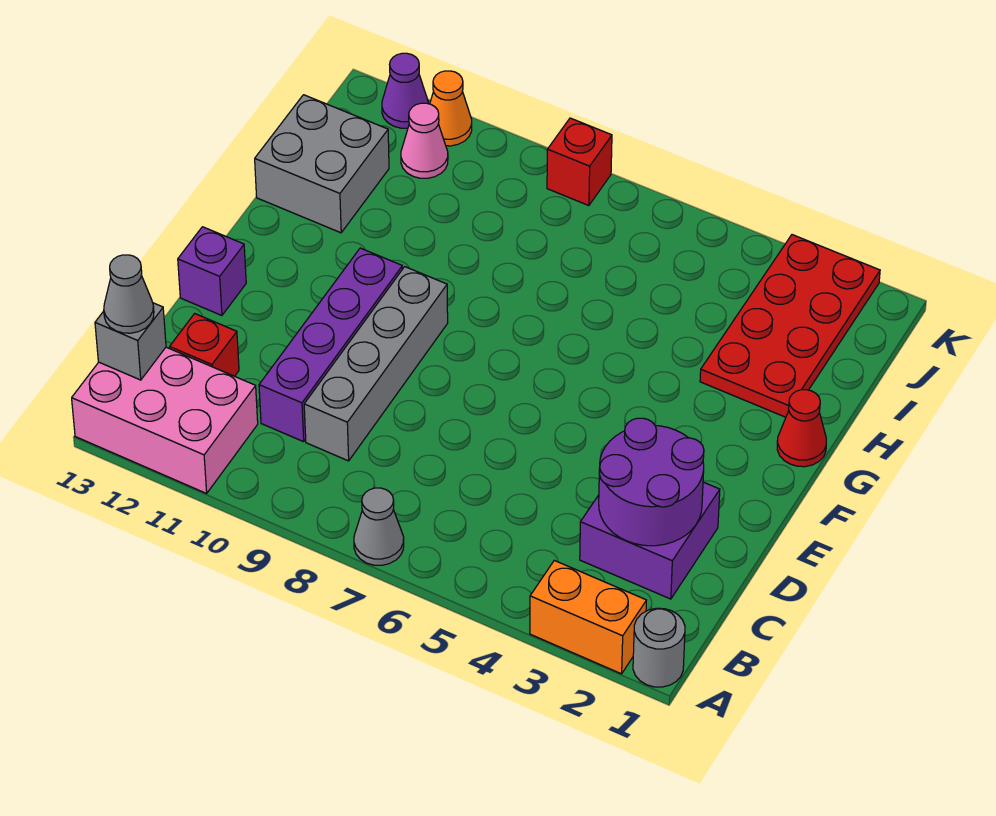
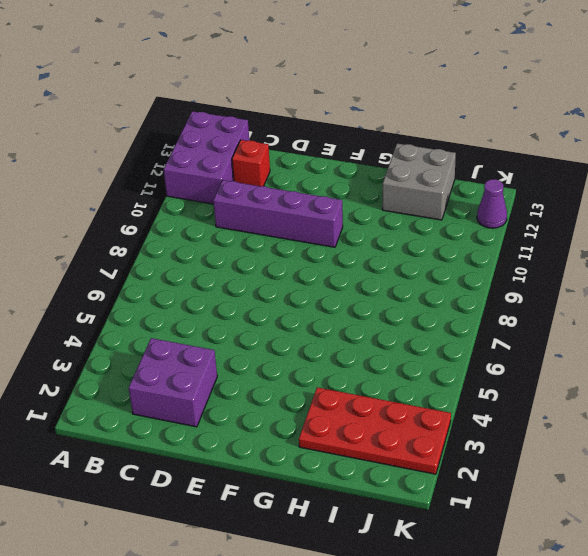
purple brick A11:B13 level 1 -> pink brick A11:B13 level 1
none -> grey round brick A1 level 1
none -> orange brick A2:A3 level 1
none -> grey cone A7 level 1

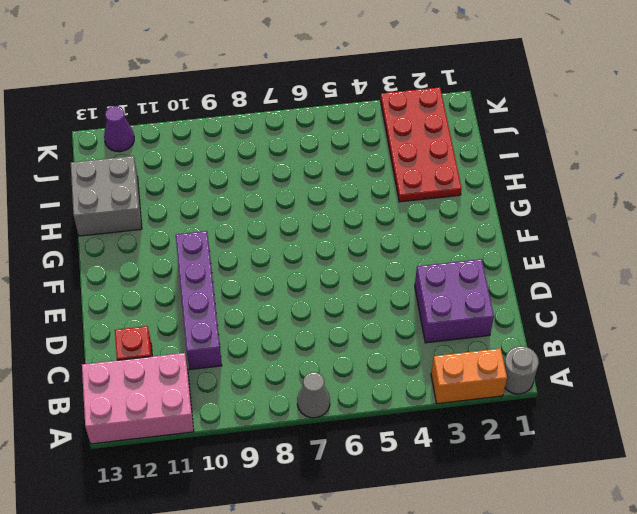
none -> grey brick C9:F9 level 1
none -> purple brick E13 level 1
none -> red cone G1 level 1

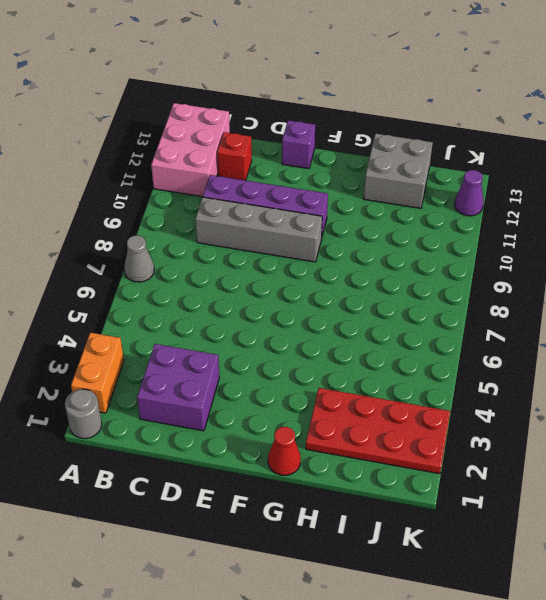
none -> pink cone J11 level 1
none -> red brick K8 level 1
none -> orange cone K11 level 1

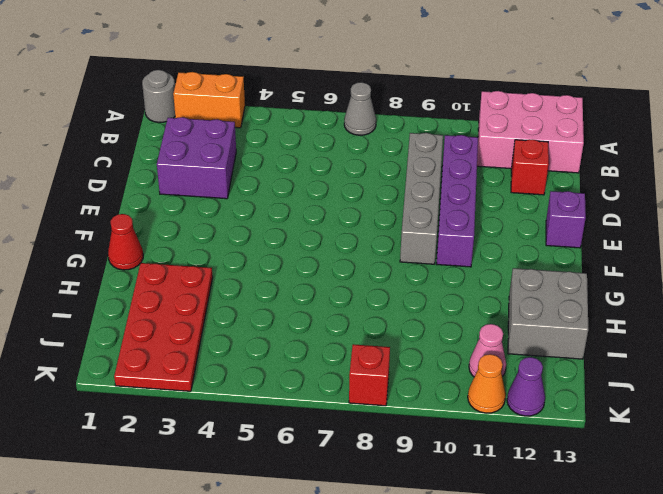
none -> grey brick B13 level 2
none -> purple round brick C2:D3 level 2
none -> grey cone B13 level 3

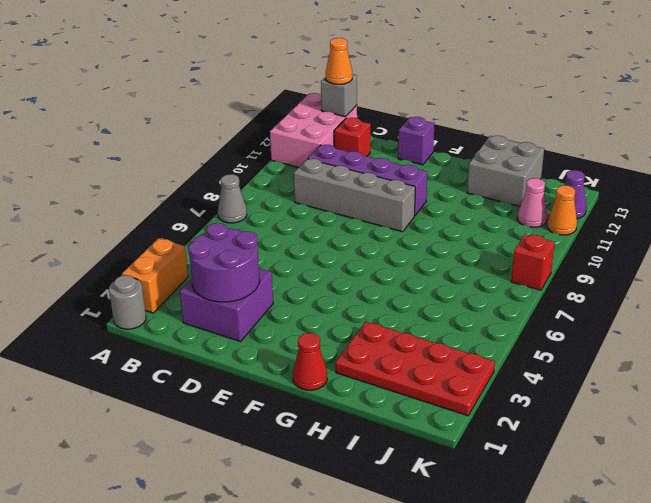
orange cone B13 level 3 -> grey cone B13 level 3

